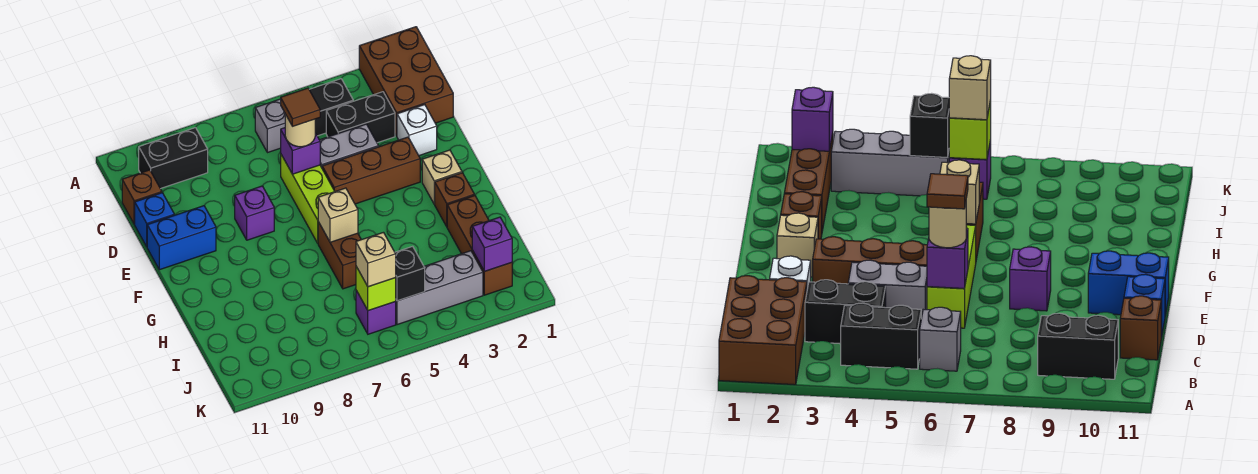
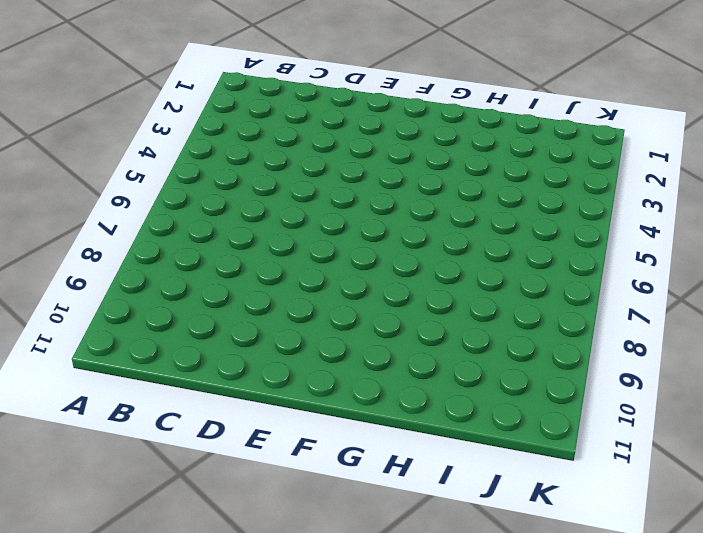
none -> brown brick A1:C2 level 1
none -> black brick B4:B5 level 1
none -> grey brick B6 level 1

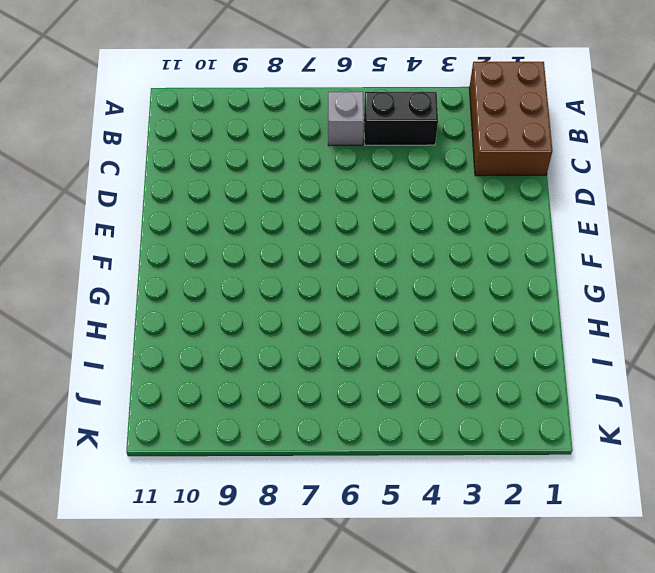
none -> black brick B9:B10 level 1
none -> black brick C3:C4 level 1
none -> brown brick C11 level 1

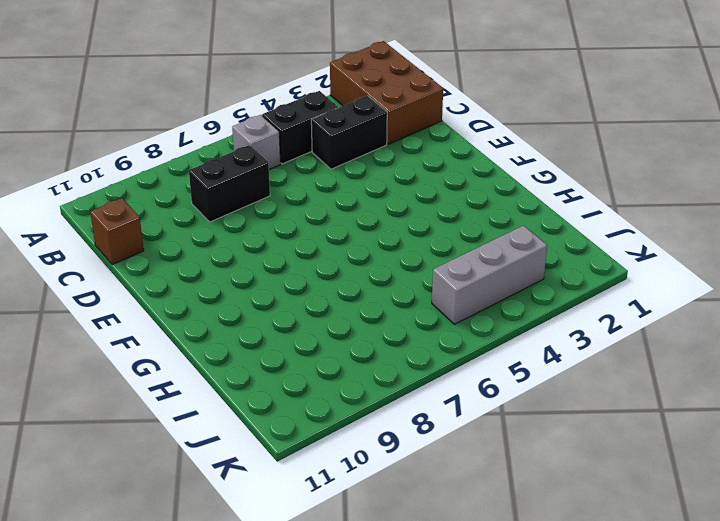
black brick C7:C8 level 1 -> black brick B9:B10 level 1
none -> white brick D2 level 1
none -> grey brick D4:D5 level 1
none -> lime brick D6:F6 level 1

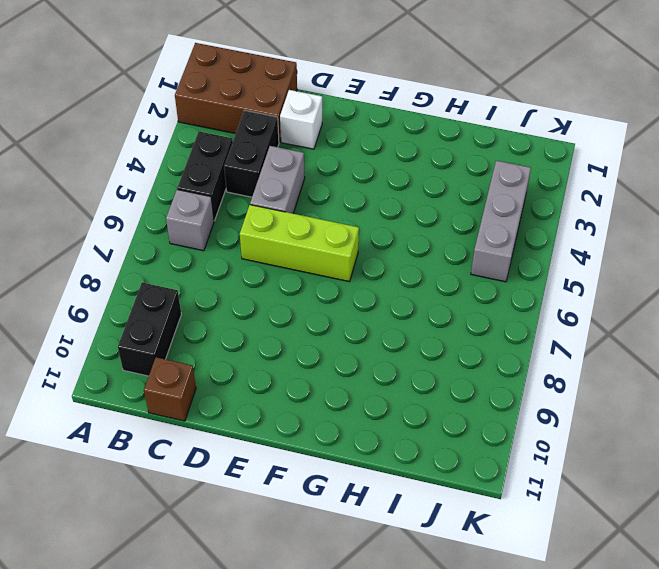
none -> blue brick D11 level 1
none -> brown brick E3:E5 level 1
none -> purple brick E8 level 1

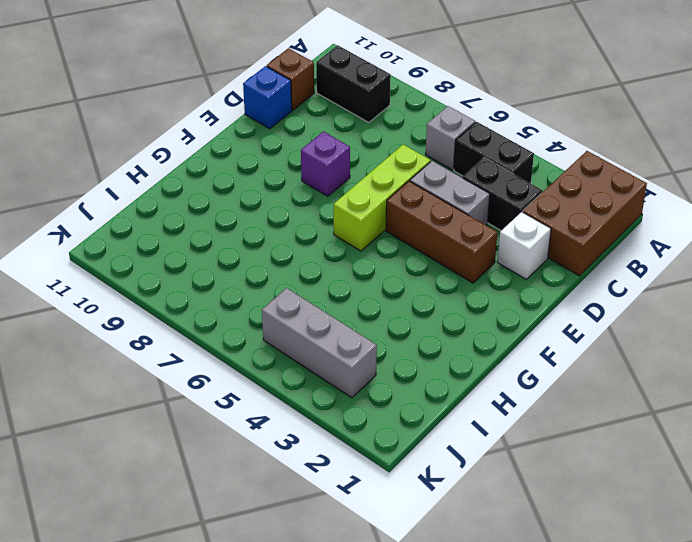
none -> blue brick E10:E11 level 1
none -> tan brick F2 level 1
none -> brown brick G2 level 1

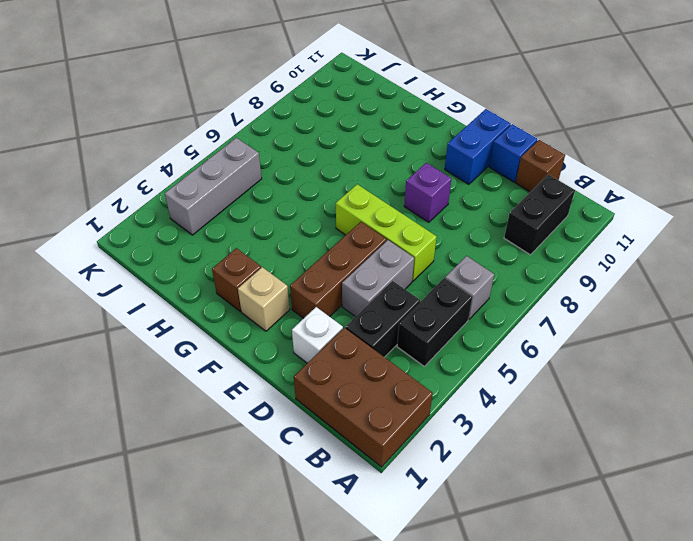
none -> brown brick G6:H6 level 1
none -> brown brick H2:J2 level 1
none -> purple brick J6 level 1

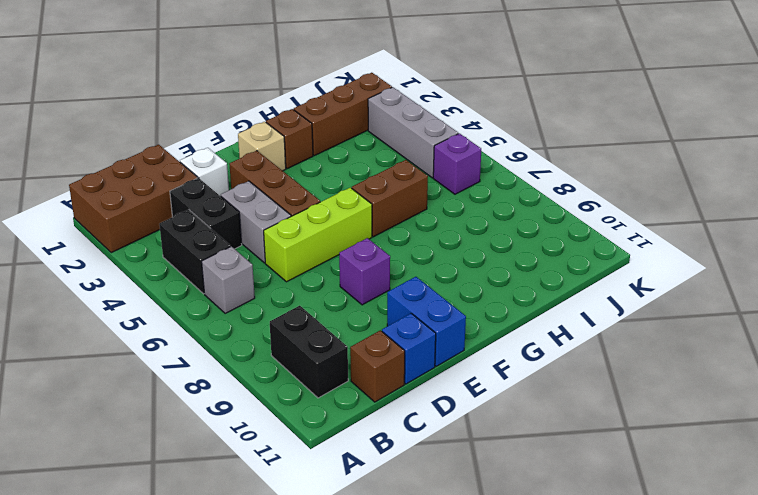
none -> purple brick D6 level 2
none -> tan brick G6 level 2
none -> purple brick J2 level 2

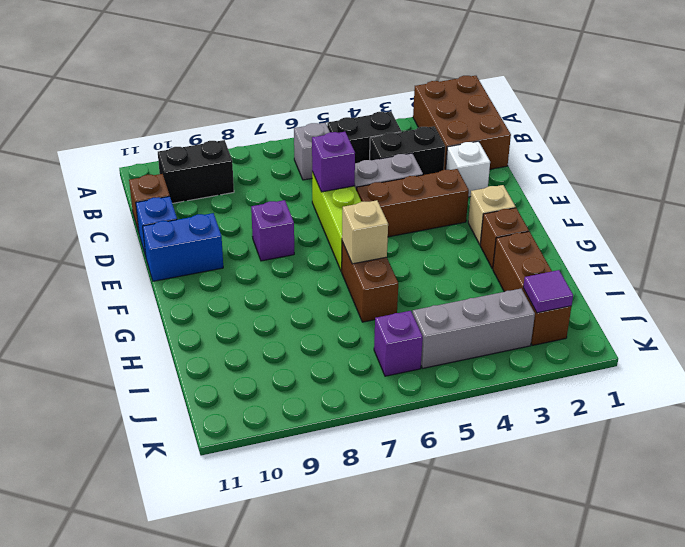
purple tile J2 level 2 -> purple brick J2 level 2
none -> black brick J5 level 2
none -> lime brick J6 level 2
none -> tan round brick D6 level 3

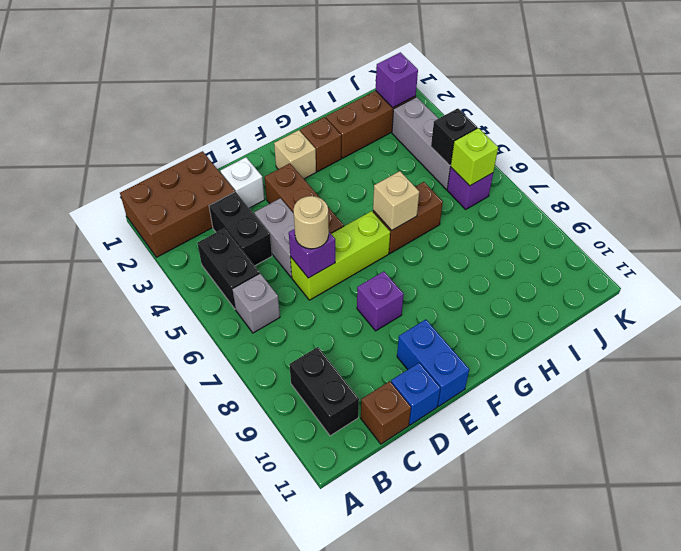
none -> tan brick J6 level 3
none -> brown tile D6 level 4

